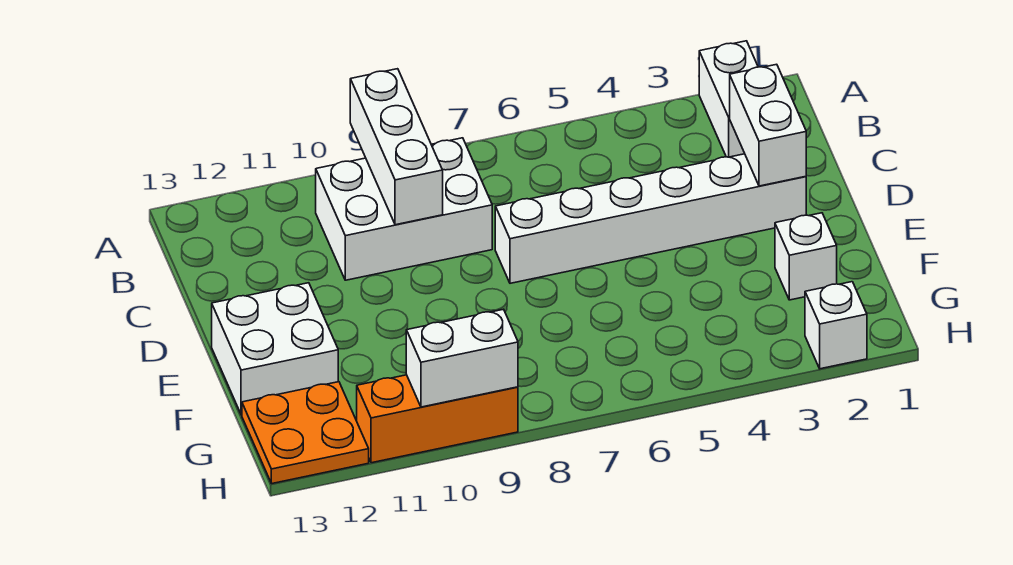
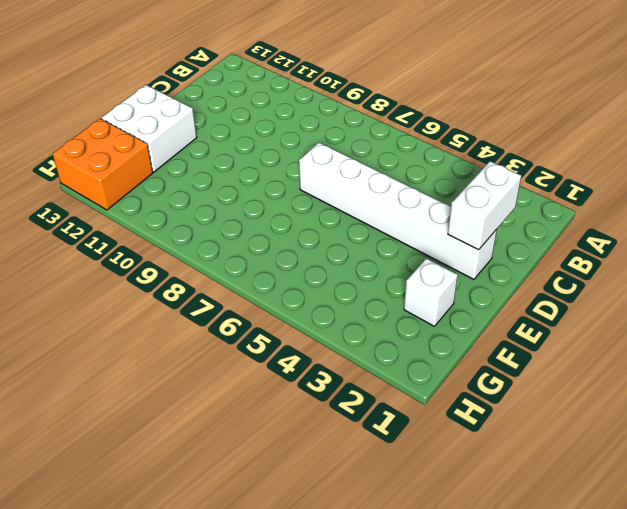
orange brick G12:H13 level 1 -> orange plate G12:H13 level 1
none -> white brick A2:B2 level 1
none -> white brick B8:C10 level 1

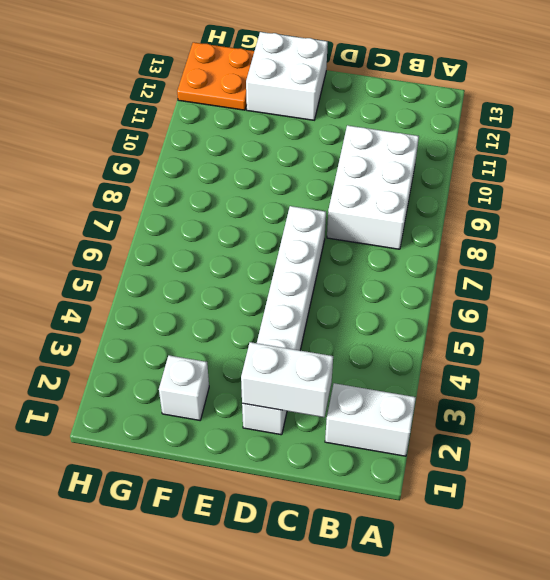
none -> white brick H2 level 1
none -> orange brick H9:H11 level 1

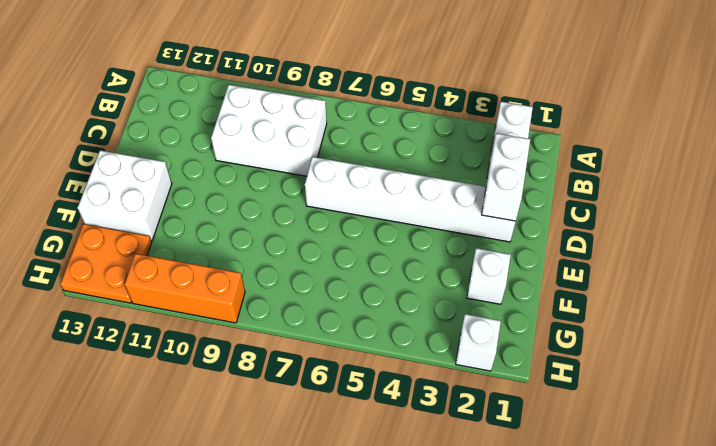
none -> white brick A9:C9 level 2
none -> white brick H9:H10 level 2

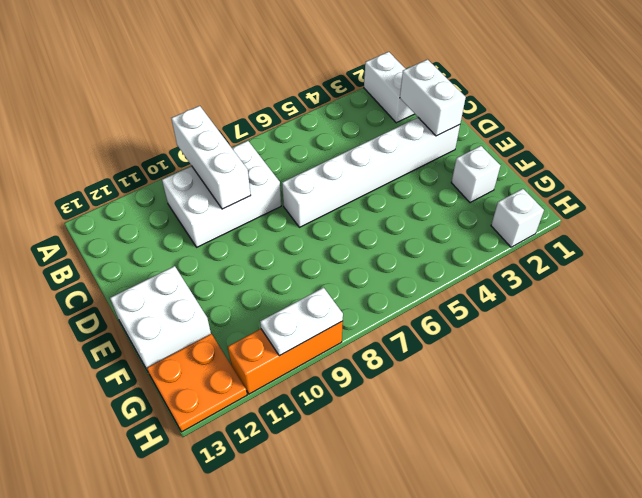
white plate H9:H10 level 2 -> white brick H9:H10 level 2

